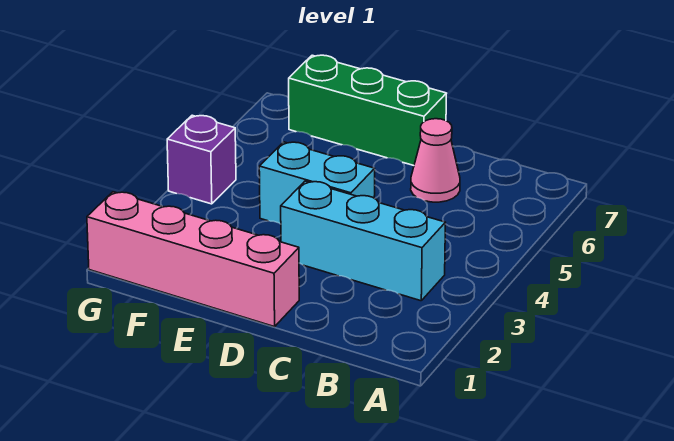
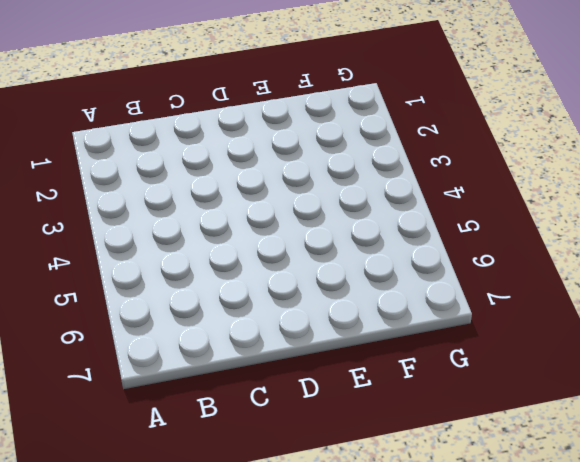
none -> cyan brick B3:D3 level 1
none -> pink cone C6 level 1

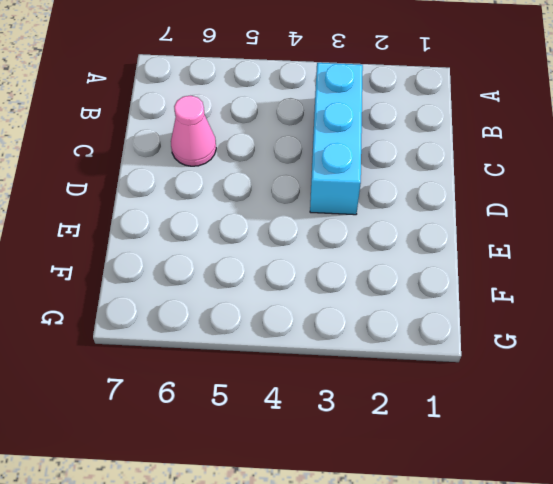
none -> pink brick D1:G1 level 1
none -> cyan brick D4:E4 level 1

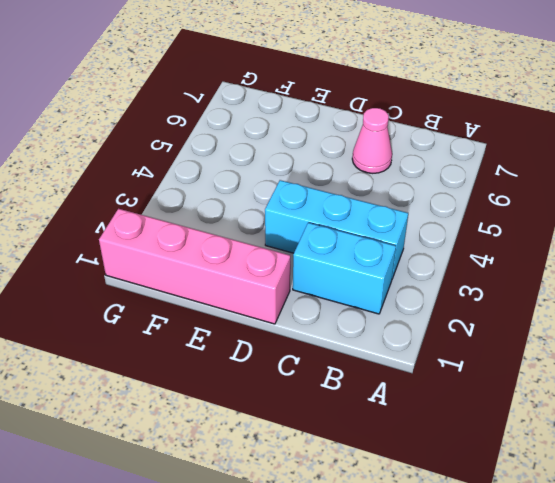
cyan brick B2:C2 level 1 -> cyan brick D4:E4 level 1
none -> green brick D7:F7 level 1
none -> purple brick G4 level 1

